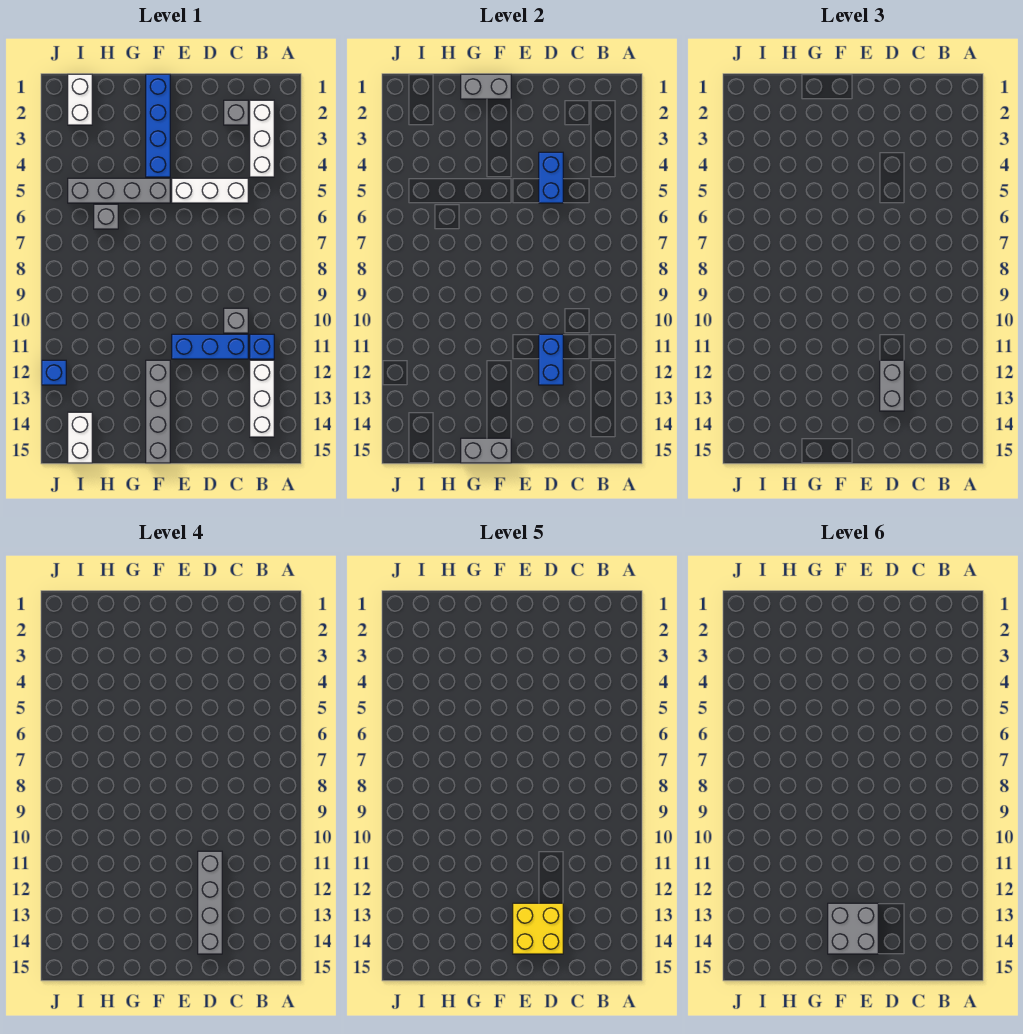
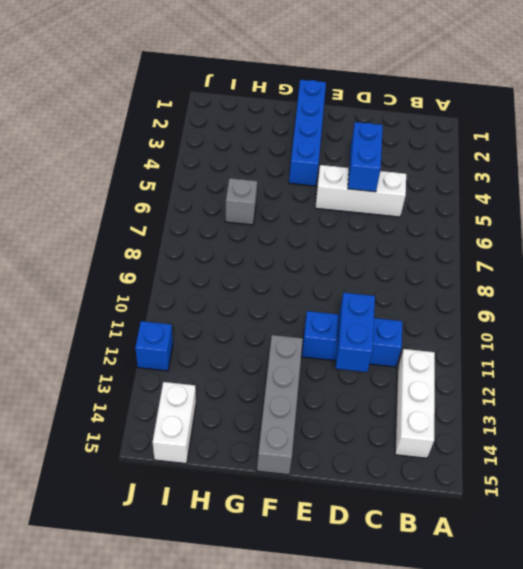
none -> white brick B2:B4 level 1
none -> blue brick B11 level 1
none -> grey brick C2 level 1

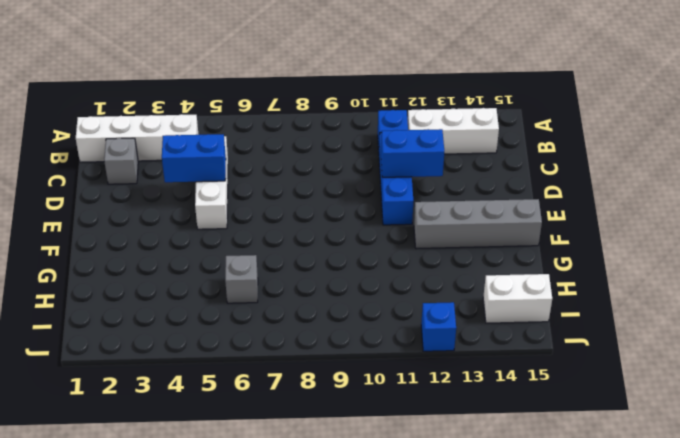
white brick B1:B4 level 1 -> white brick B2:B4 level 1
none -> grey brick C10 level 1
none -> blue brick F1:F4 level 1
none -> grey brick F5:I5 level 1

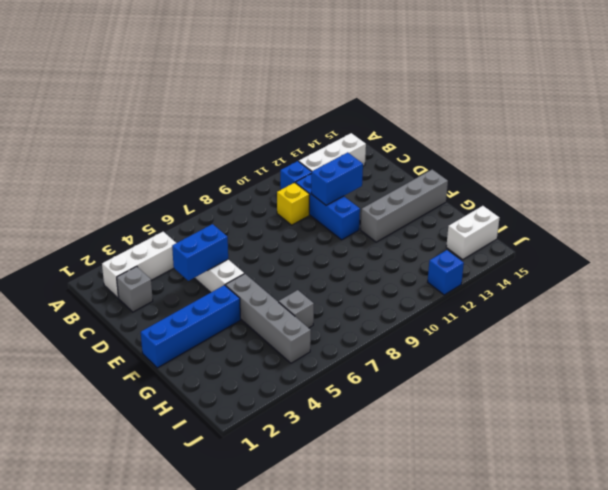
yellow brick C10 level 1 -> grey brick C10 level 1
none -> white brick I1:I2 level 1
none -> grey brick F1:G1 level 2
none -> grey brick F15:G15 level 2

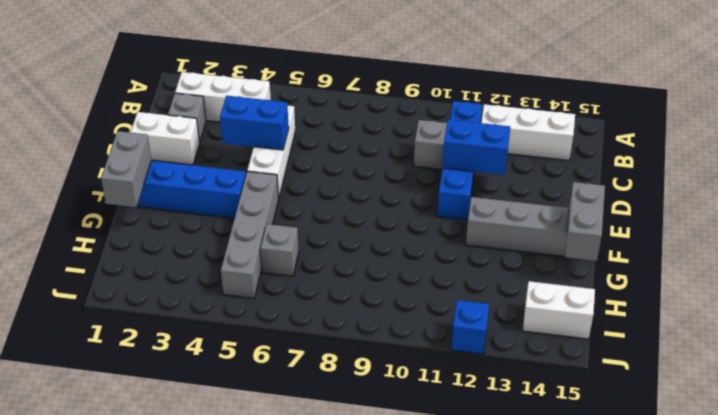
white brick D1:D2 level 1 -> white brick I1:I2 level 1
none -> grey brick D12:D13 level 3
none -> grey brick D11:D14 level 4
none -> yellow brick D13:E14 level 5

